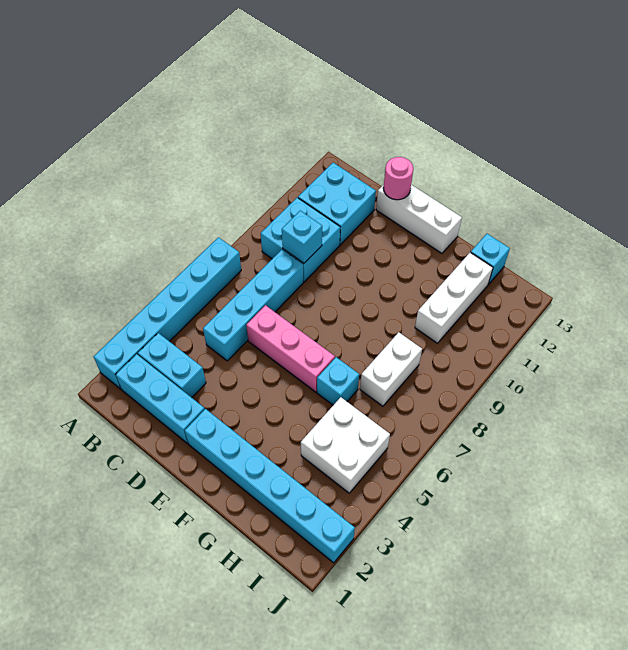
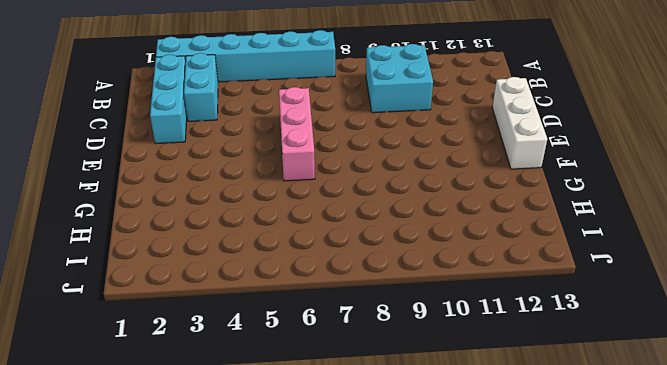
none -> cyan brick B11:C12 level 1
none -> cyan brick C5:C8 level 1
none -> cyan brick E2:J2 level 1

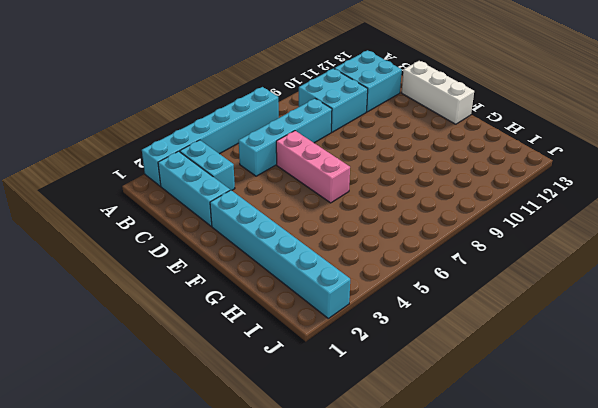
none -> cyan brick G6 level 1
none -> white brick H4:I5 level 1
none -> white brick H7:H8 level 1

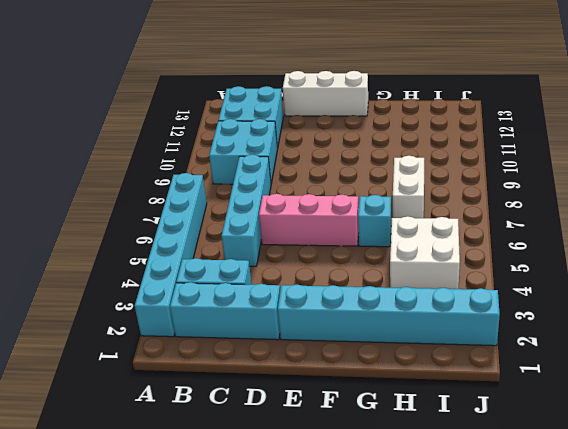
none -> white brick H10:H12 level 1
none -> cyan brick H13 level 1
none -> cyan brick C9 level 2

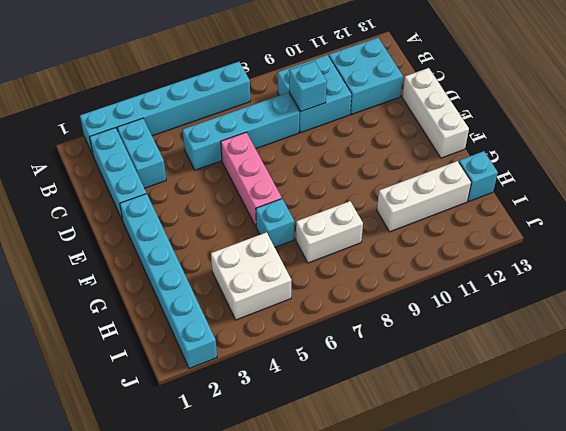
none -> pink round brick D13 level 2

